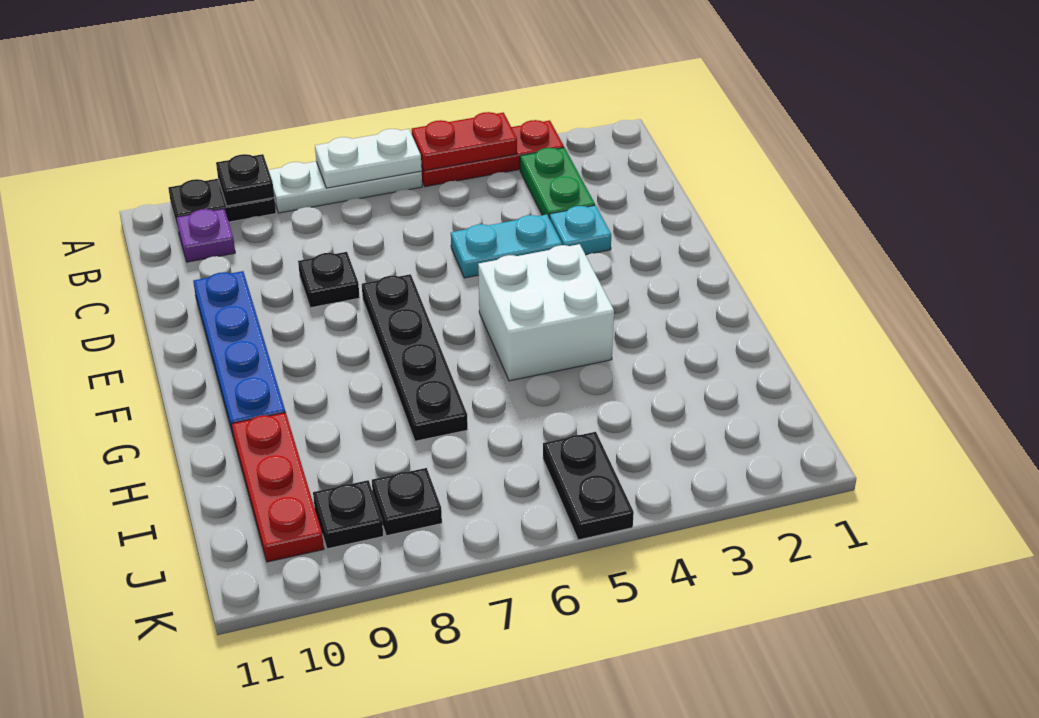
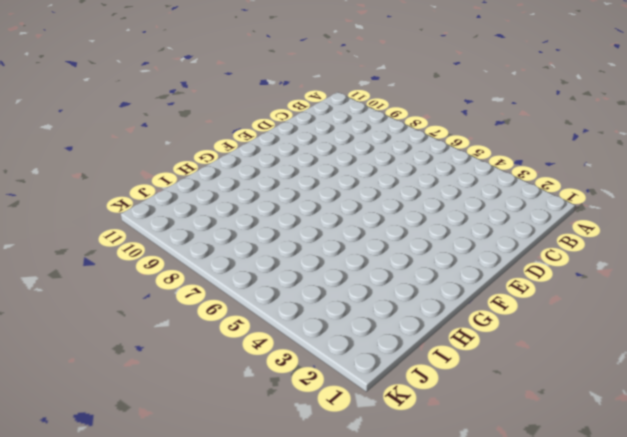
none -> red plate A3:A5 level 1
none -> white plate A6:A8 level 1
none -> black plate A9:A10 level 1

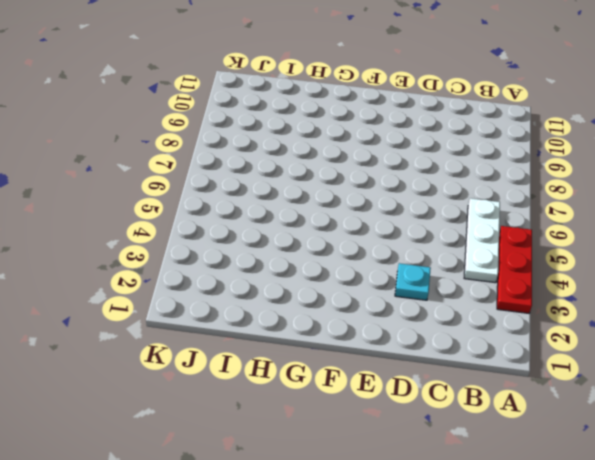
white plate B4:B6 level 1 -> white plate A6:A8 level 1
none -> black plate A9:A10 level 1
none -> green plate B3:C3 level 1
none -> purple plate B10 level 1

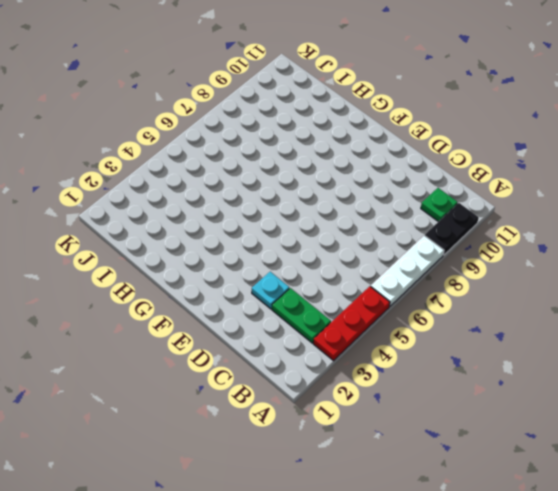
green plate B10 level 1 -> purple plate B10 level 1
none -> cyan plate D4:D5 level 1
none -> black plate D8 level 1
none -> blue plate D10:G10 level 1

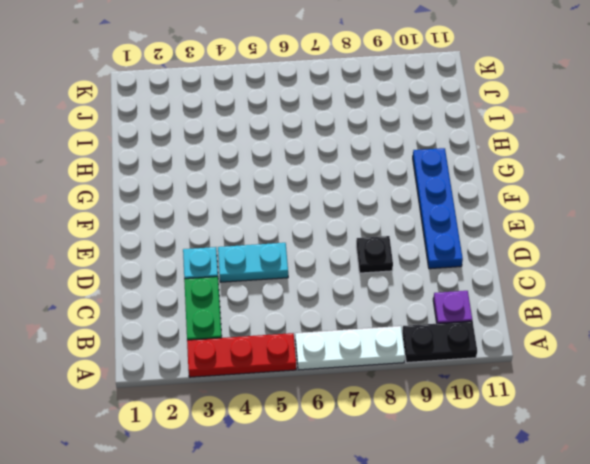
none -> black plate E7:H7 level 1
none -> white brick F4:G5 level 1
none -> red plate H10:J10 level 1

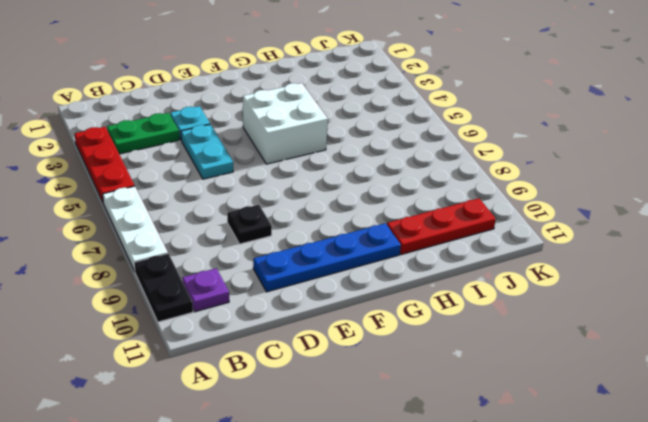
none -> black plate E7:H7 level 1
none -> black plate J5:K5 level 1
none -> black plate J8 level 1

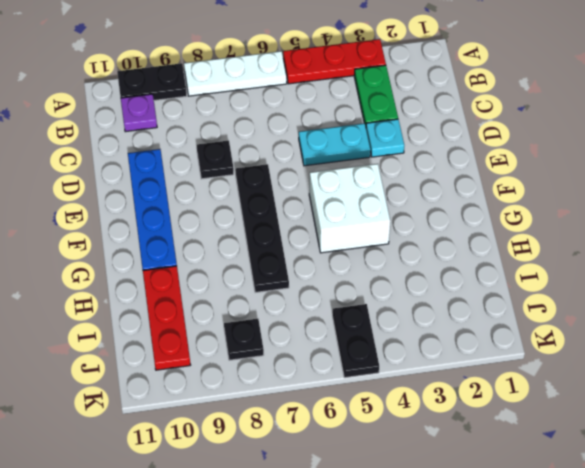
none -> black plate J9 level 1
none -> red plate A4:A5 level 2
none -> white plate A6:A7 level 2

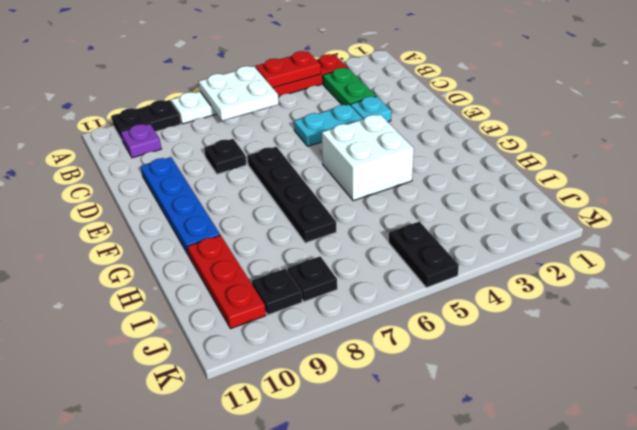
white plate A6:B7 level 2 -> white plate A6:A7 level 2
none -> black plate A9 level 2

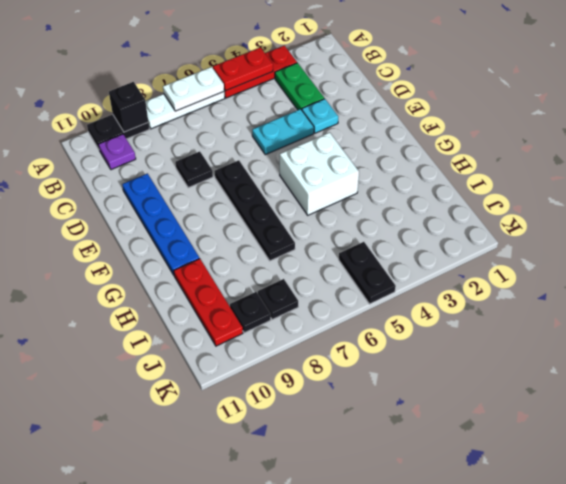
black brick A9 level 2 -> black plate A9 level 2

